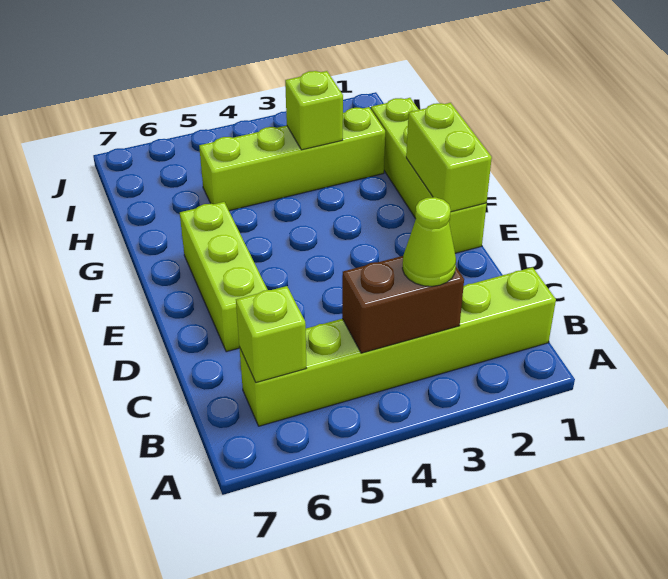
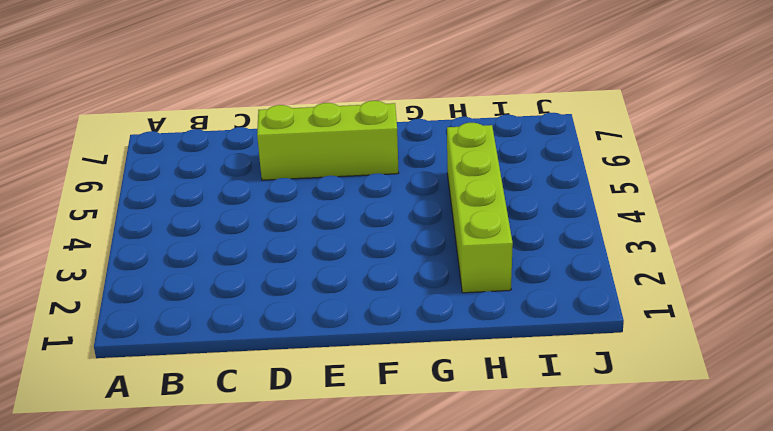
none -> lime brick B1:B6 level 1
none -> lime brick E1:H1 level 1

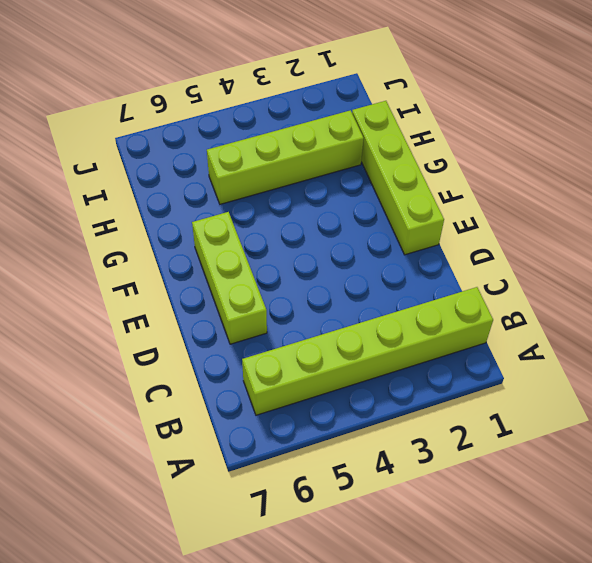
none -> brown brick B3:B4 level 2
none -> lime brick B6 level 2

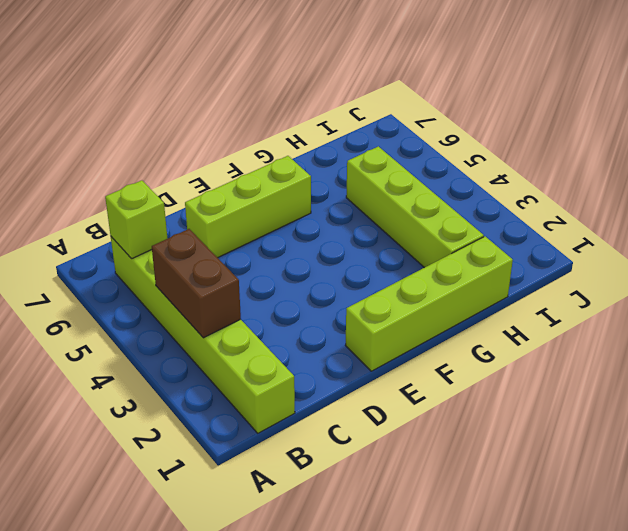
none -> lime brick E1:F1 level 2
none -> lime brick H3 level 2

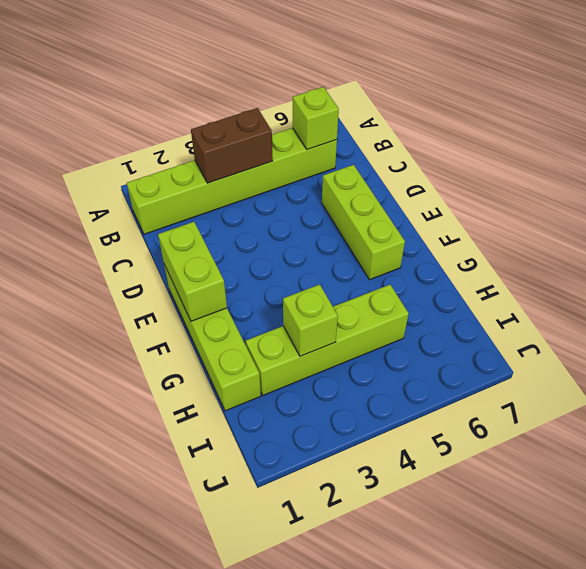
none -> lime cone B3 level 3

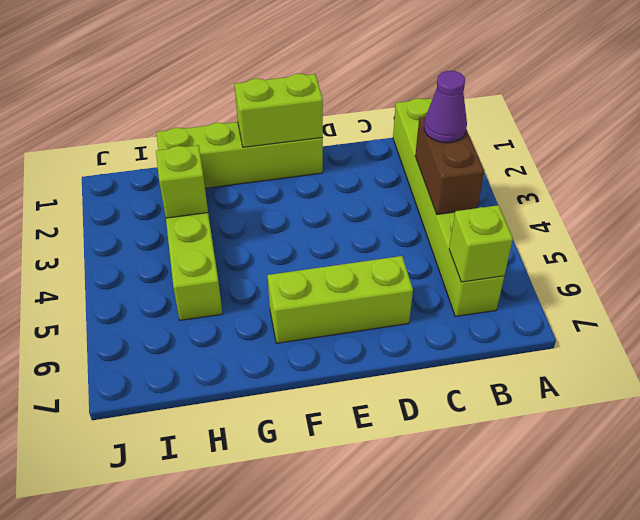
purple cone B3 level 3 -> lime cone B3 level 3

